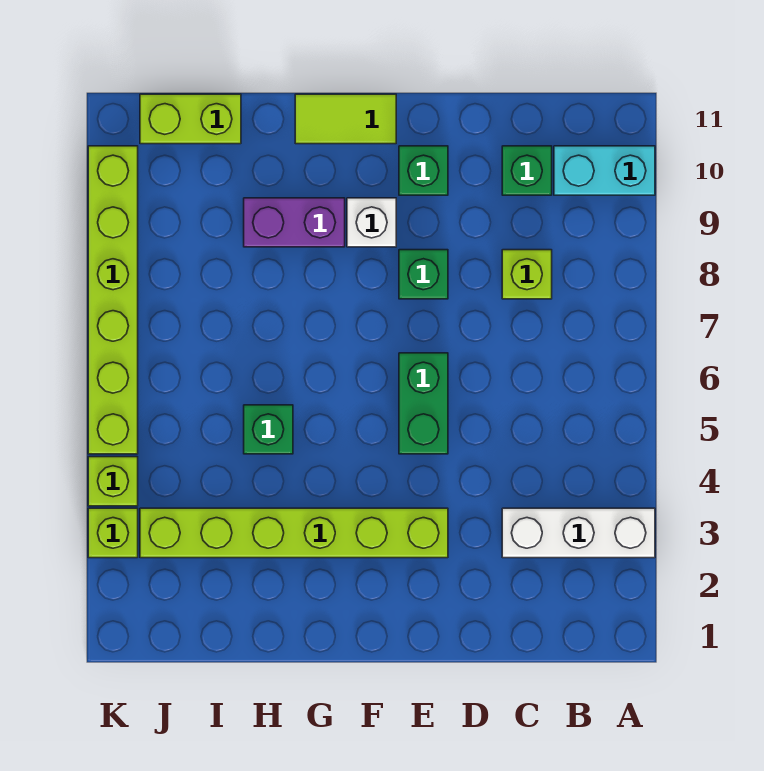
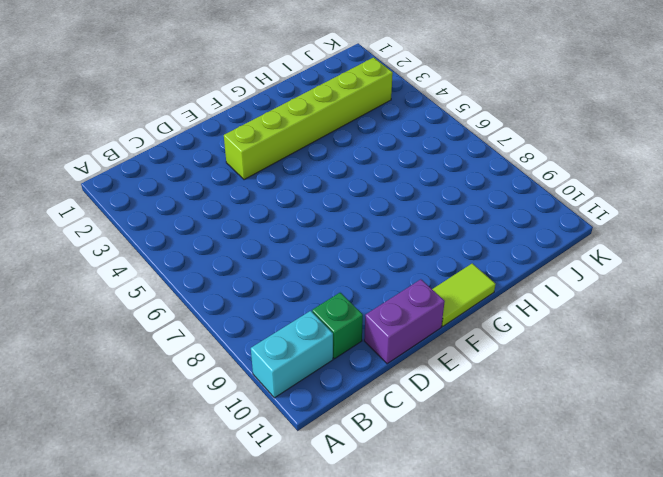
purple brick D11:E11 level 1 -> purple brick G9:H9 level 1
none -> white brick A3:C3 level 1
none -> lime brick C8 level 1
none -> green brick E5:E6 level 1

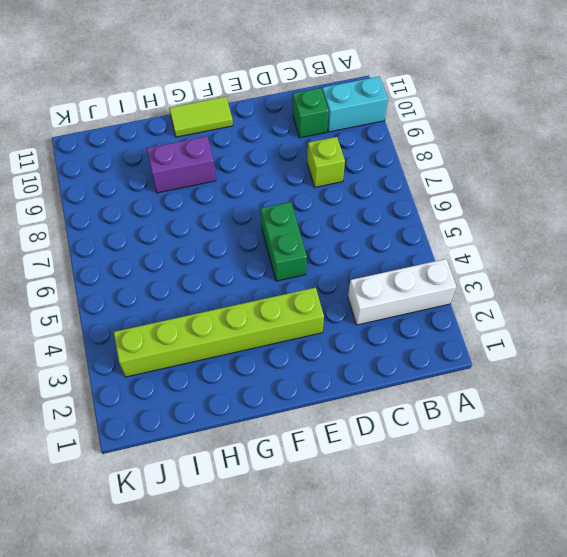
none -> green brick E8 level 1
none -> green brick E10 level 1
none -> white brick F9 level 1

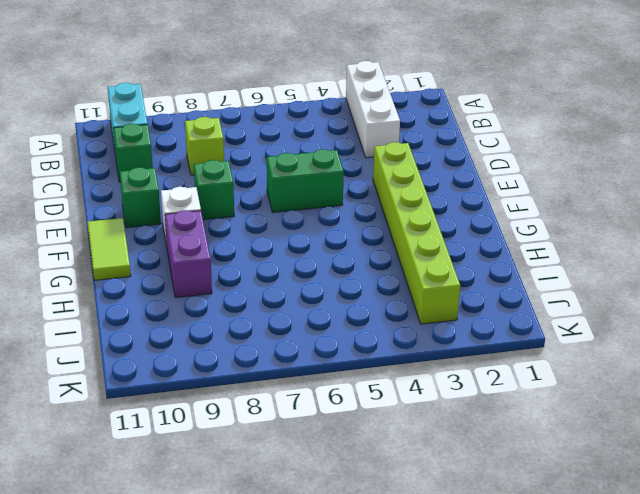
none -> green brick H5 level 1
none -> lime brick I11:J11 level 1
none -> lime brick K3 level 1

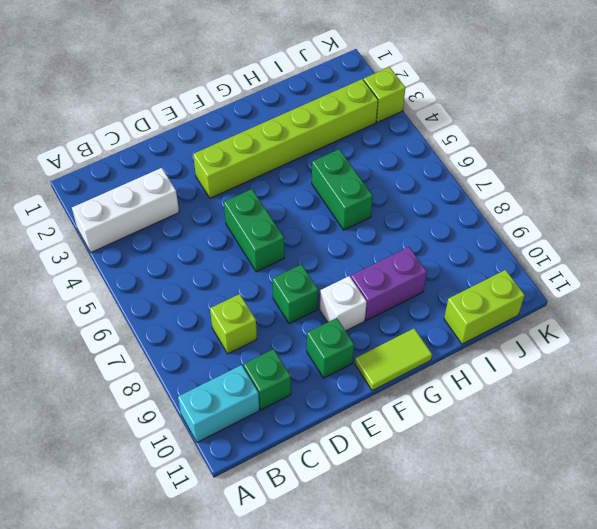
green brick H5:H6 level 1 -> green brick H5 level 1
none -> lime brick K4 level 1
none -> lime brick K5:K10 level 1

